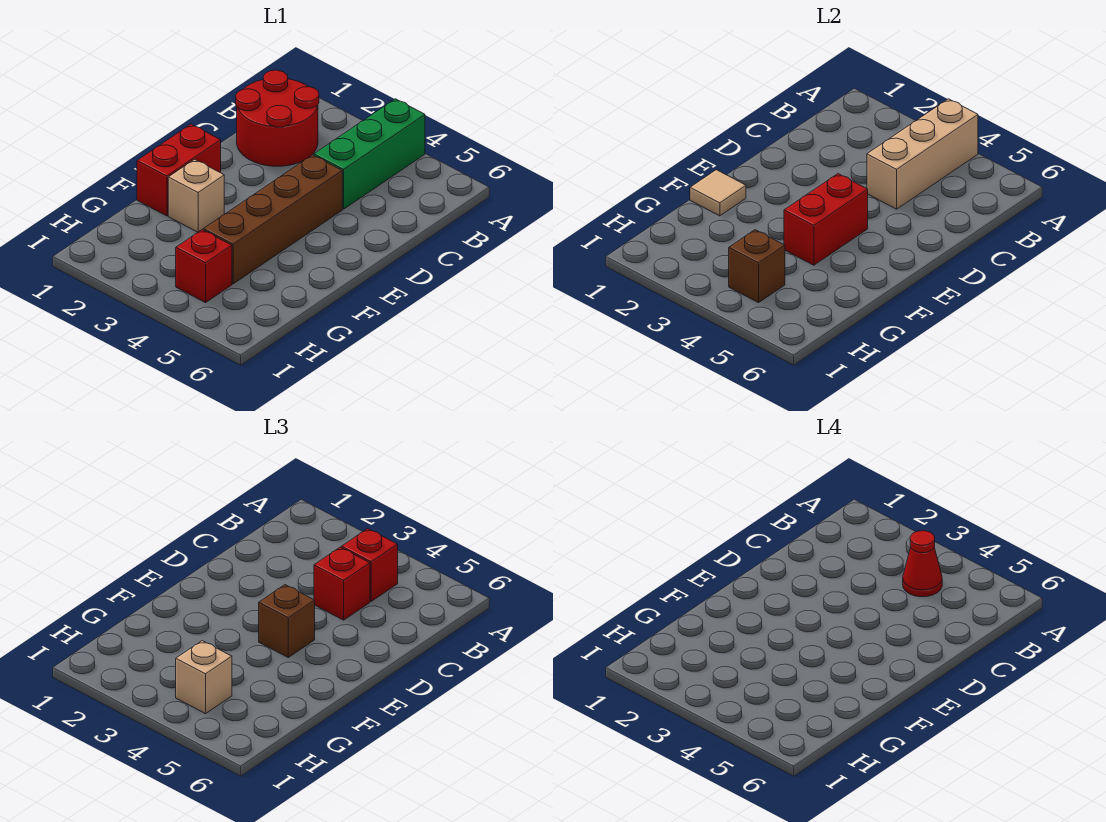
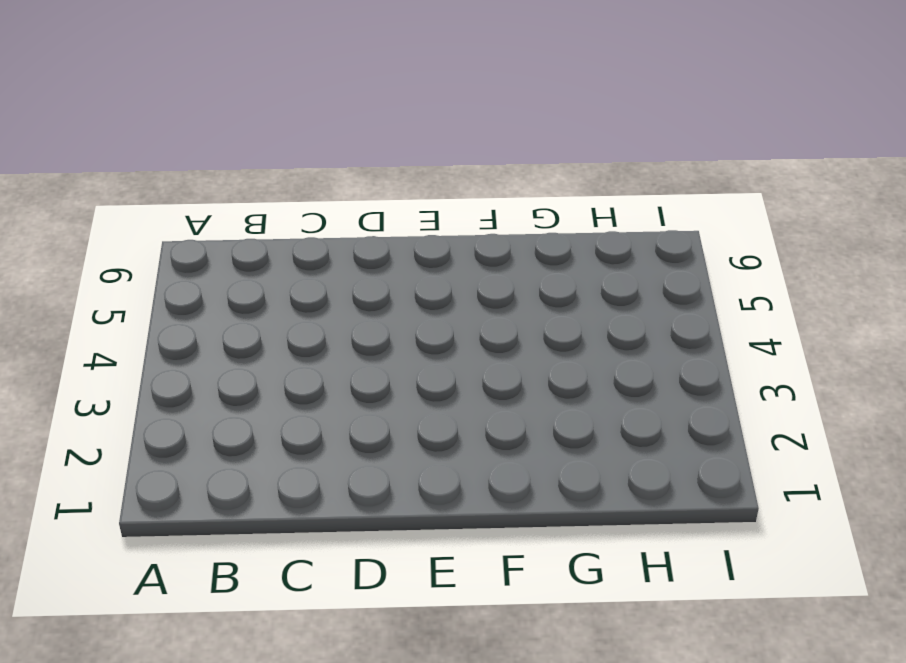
none -> green brick A4:C4 level 1
none -> red round brick B1:C2 level 1
none -> brown brick D4:G4 level 1

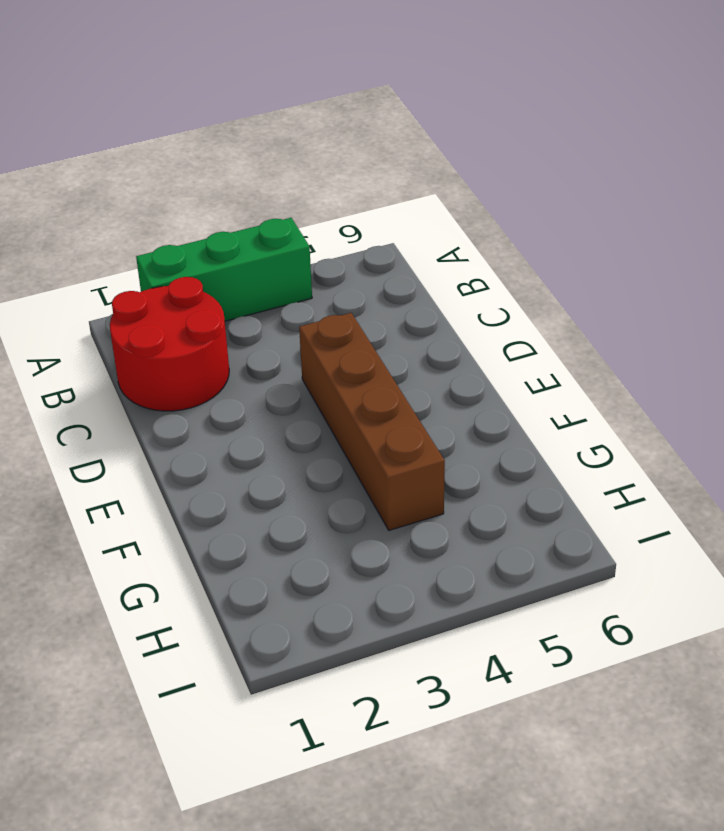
green brick A2:A4 level 1 -> green brick A4:C4 level 1
none -> red brick E1:F1 level 1
none -> tan brick F2 level 1
none -> red brick H4 level 1

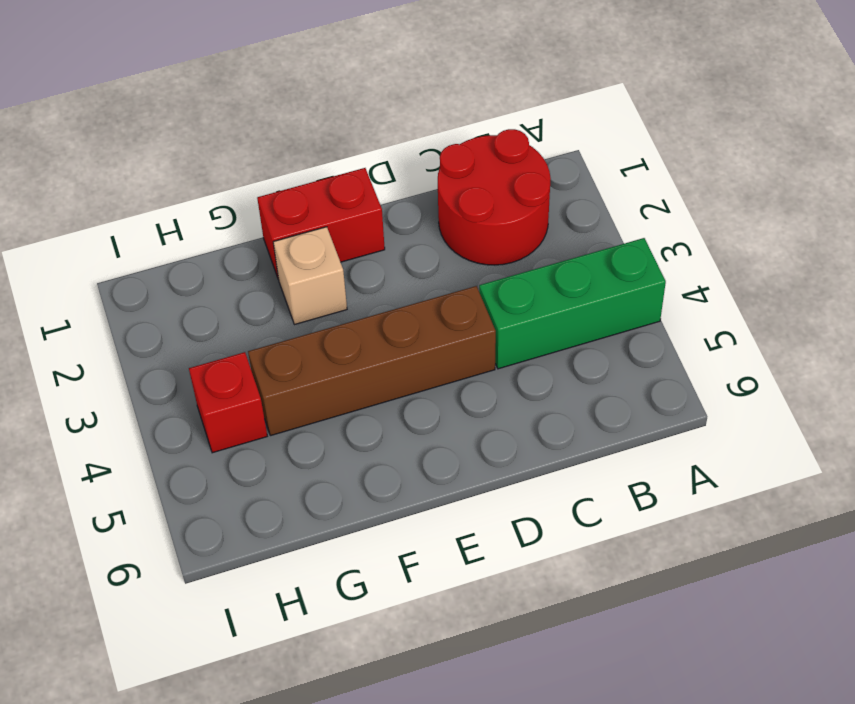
none -> tan brick A4:C4 level 2
none -> red brick E4:F4 level 2
none -> tan tile F1 level 2

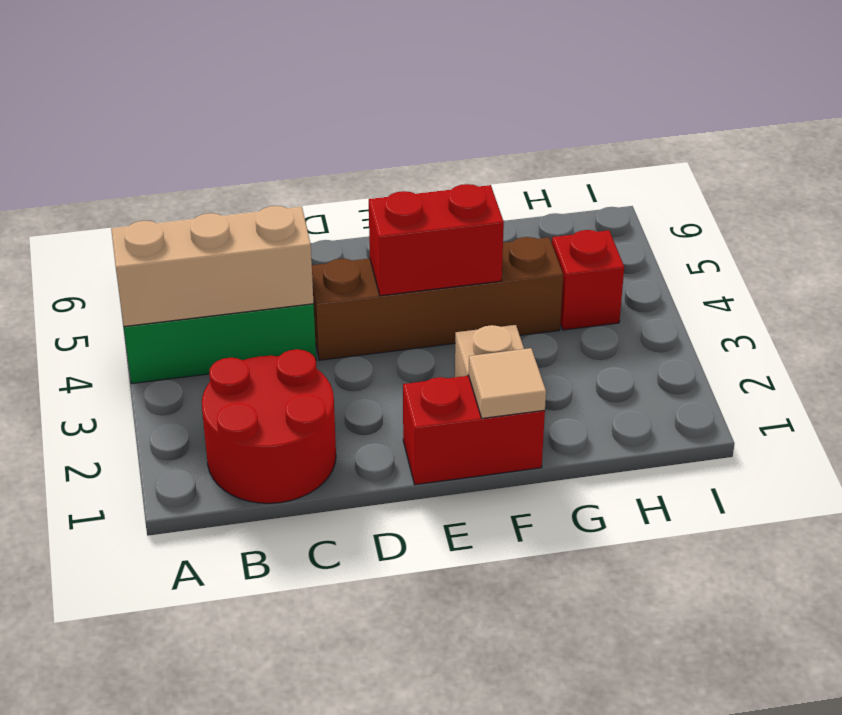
none -> brown brick H4 level 2
none -> red brick B4 level 3
none -> red brick C4 level 3

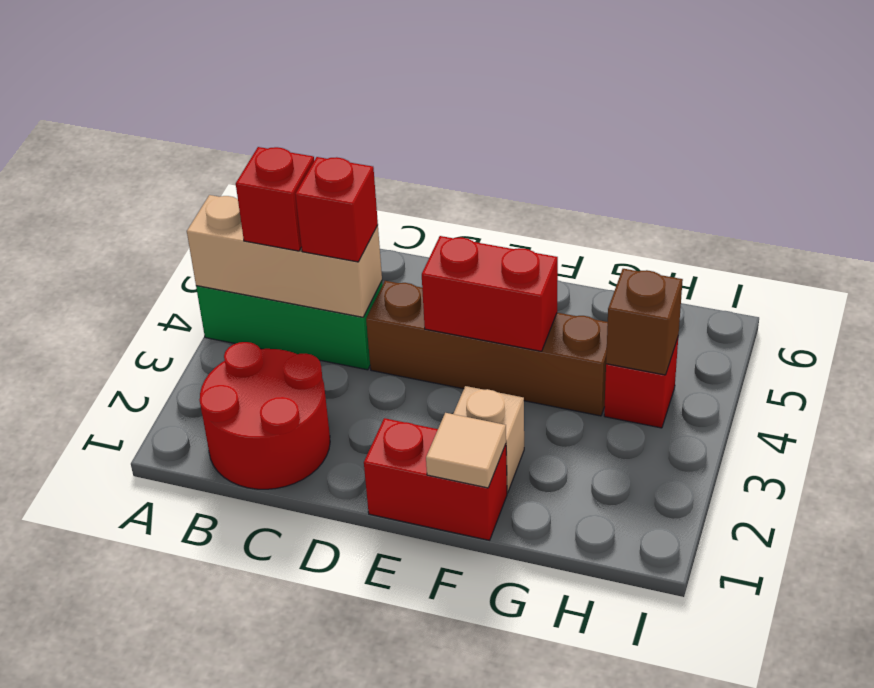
none -> brown brick E4 level 3
none -> tan brick H4 level 3
none -> red cone B4 level 4

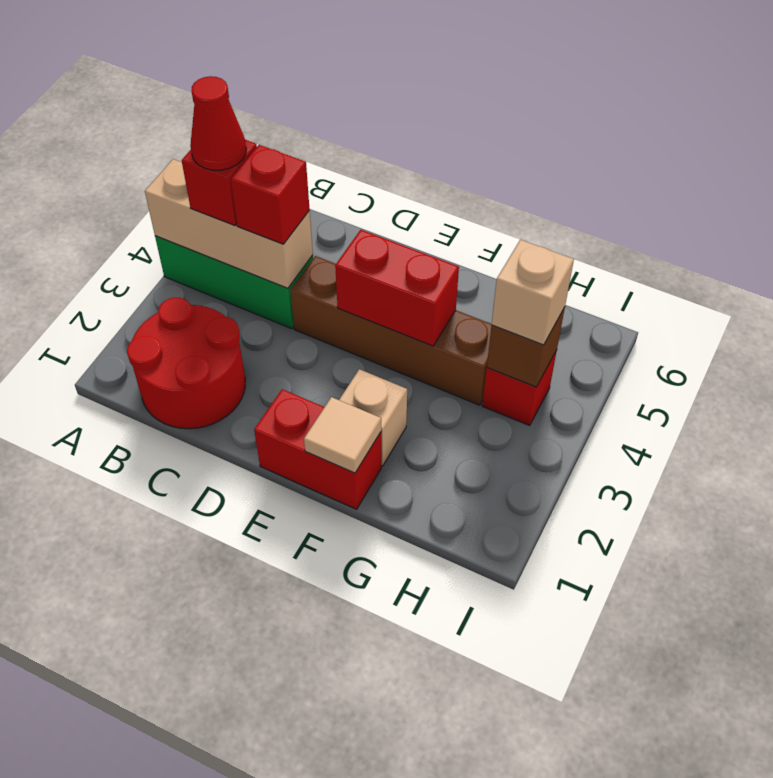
none -> brown brick E4 level 3

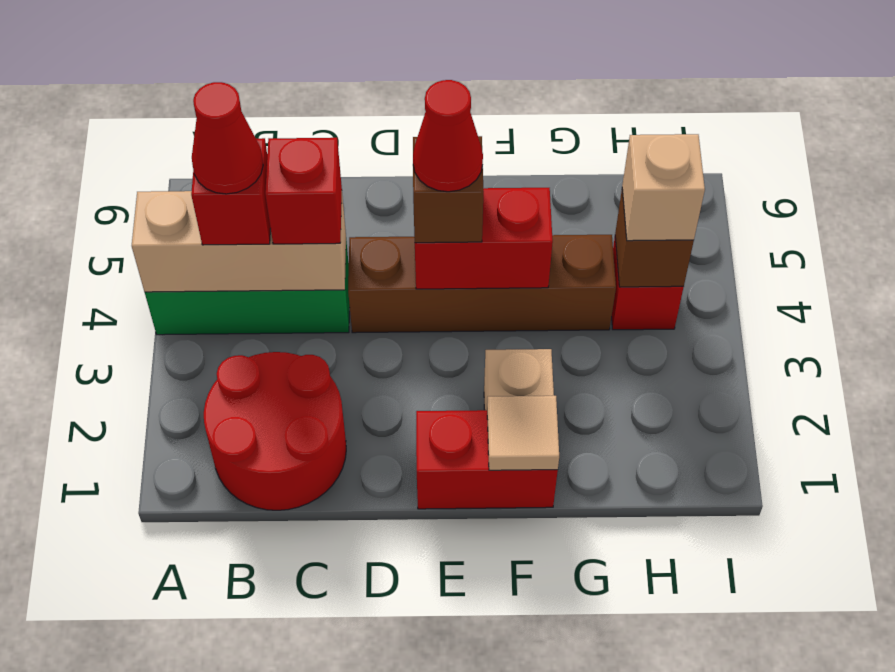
red cone E4 level 4 -> none

